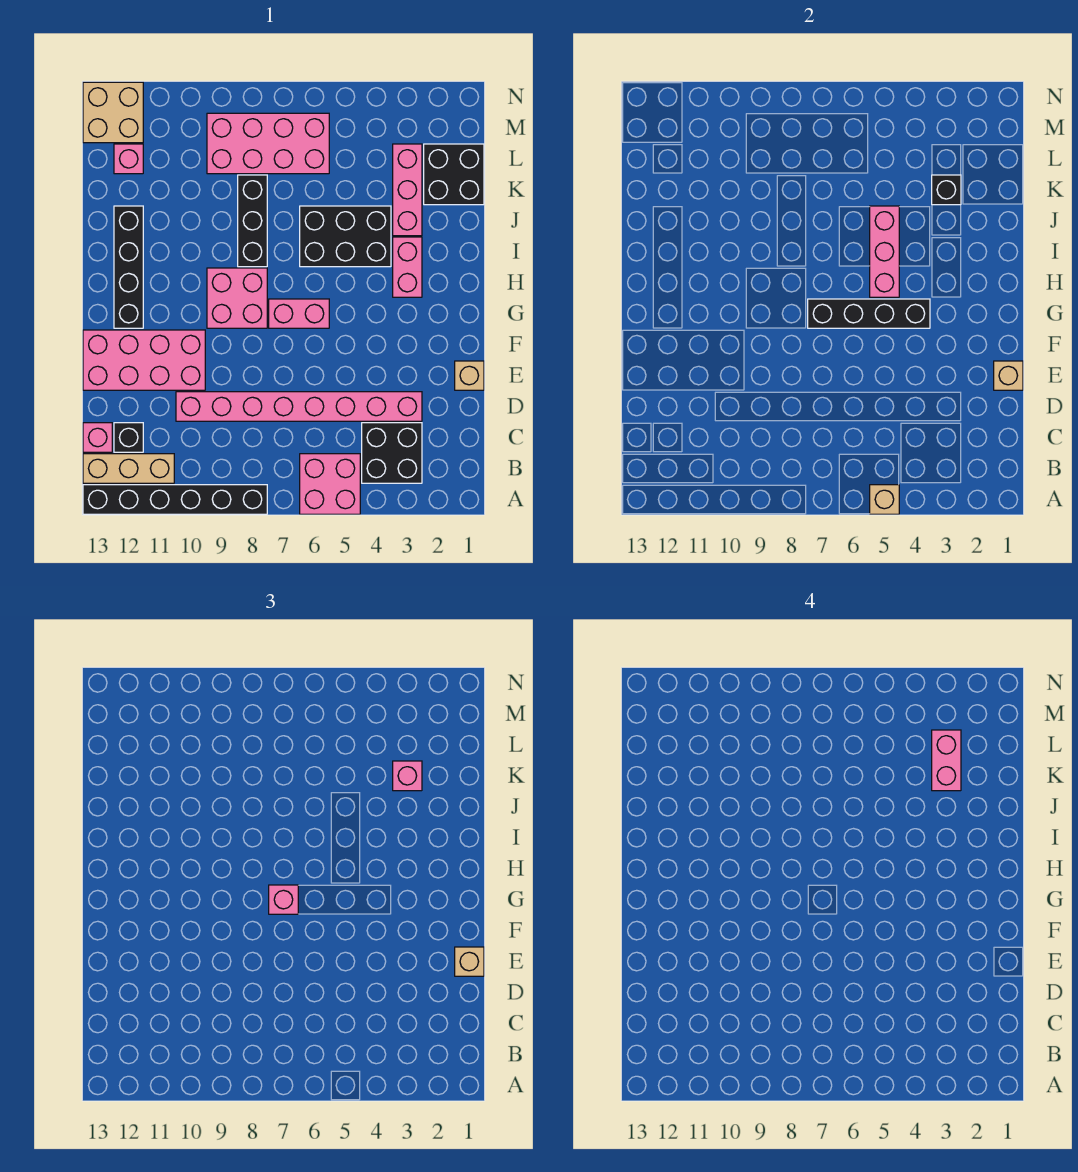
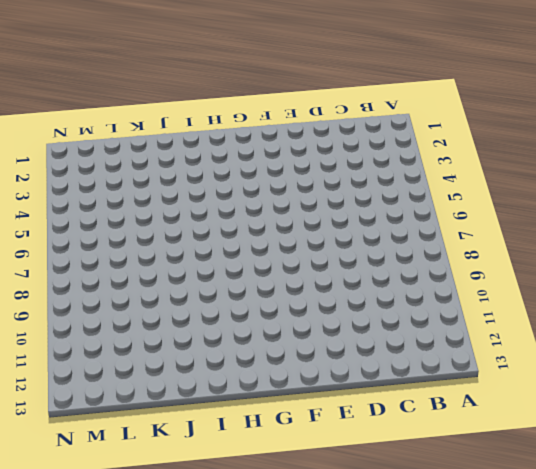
none -> pink brick A5:B6 level 1
none -> black brick A8:A13 level 1
none -> black brick B3:C4 level 1

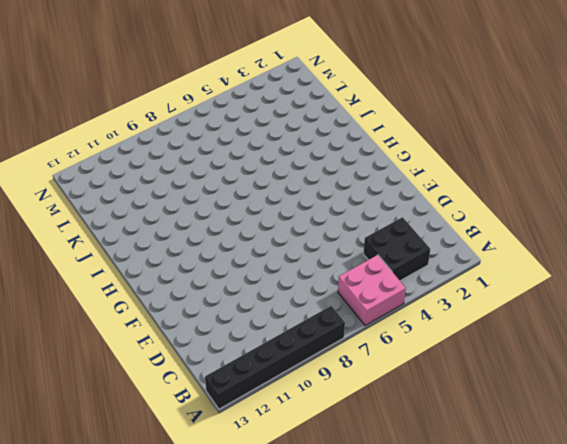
none -> tan brick B11:B13 level 1
none -> black brick C12 level 1
none -> pink brick C13 level 1

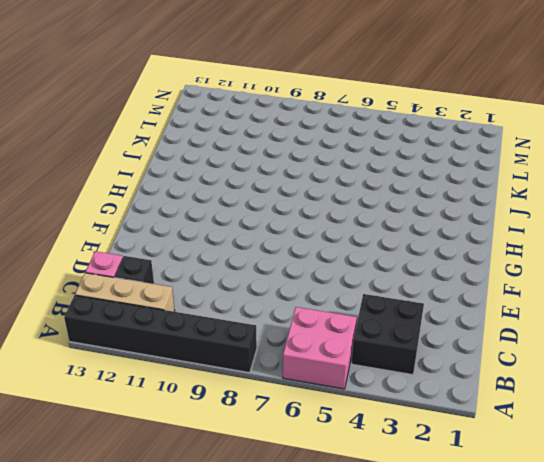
none -> pink brick D3:D10 level 1
none -> tan brick E1 level 1
none -> pink brick E10:F13 level 1

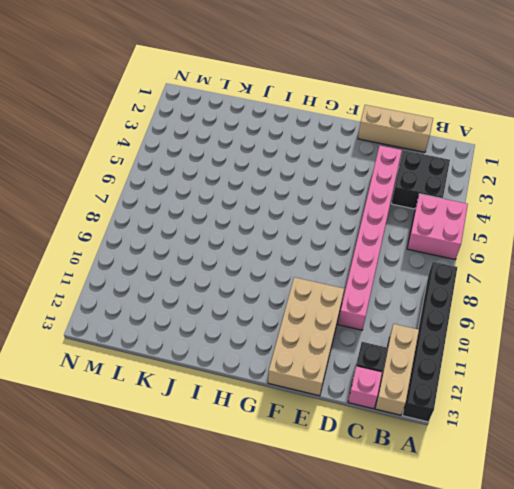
tan brick C1:E1 level 1 -> tan brick E1 level 1
tan brick E10:F13 level 1 -> pink brick E10:F13 level 1
none -> pink brick G6:G7 level 1
none -> pink brick G8:H9 level 1
none -> black brick G12:J12 level 1

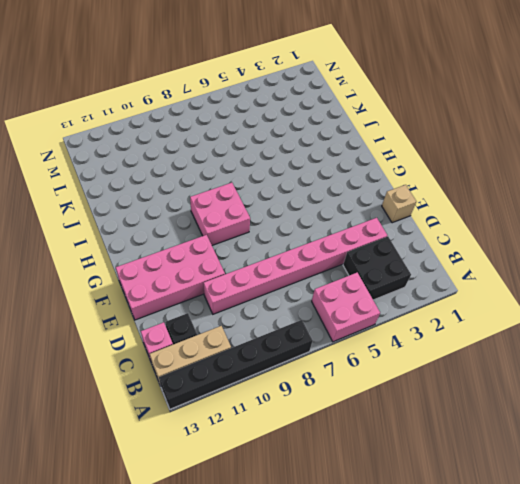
none -> pink brick G6:G7 level 1
none -> black brick G12:J12 level 1
none -> pink brick H3:I3 level 1

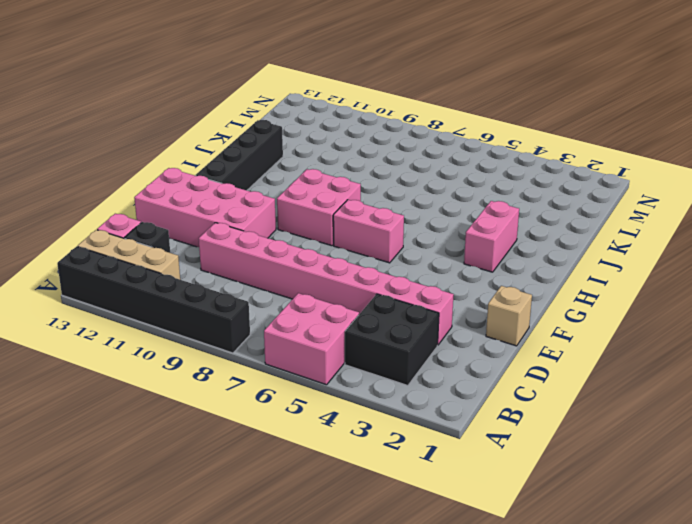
none -> black brick I4:J6 level 1
none -> black brick I8:K8 level 1
none -> pink brick J3:L3 level 1

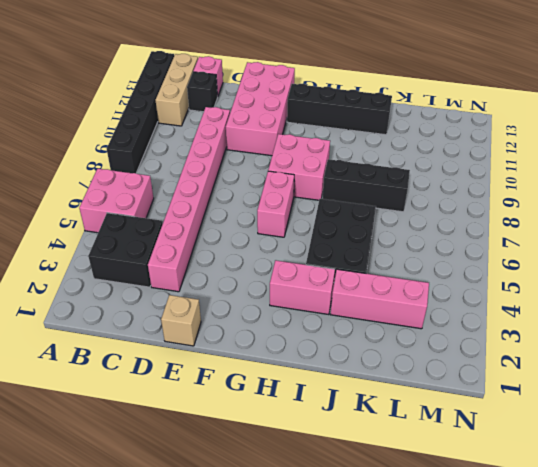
none -> black brick K1:L2 level 1
none -> pink brick L6:M9 level 1
none -> pink brick L12 level 1

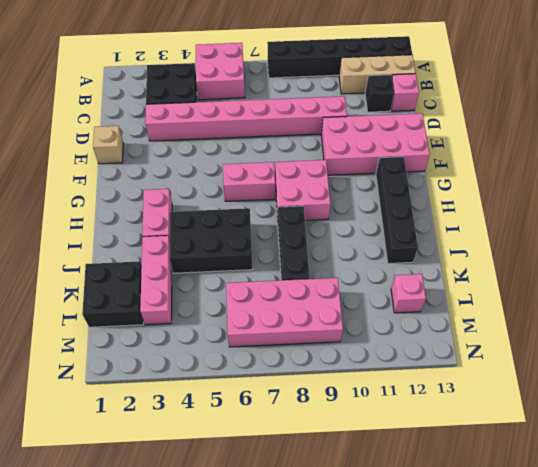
none -> tan brick M12:N13 level 1
none -> tan brick A5 level 2
none -> tan brick E1 level 2

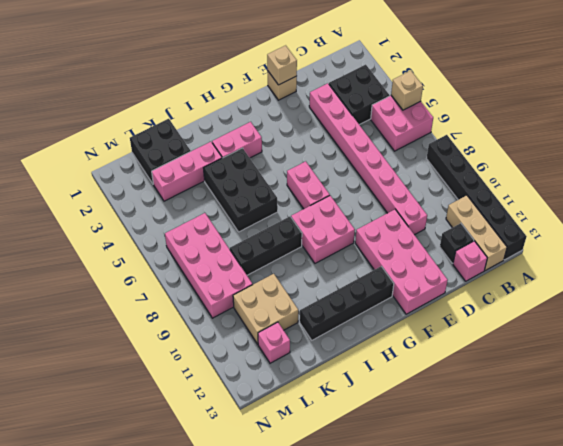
tan brick K10:L11 level 1 -> tan brick M12:N13 level 1
none -> black brick G4:G7 level 2
none -> pink brick H5:J5 level 2
none -> black brick K3 level 2

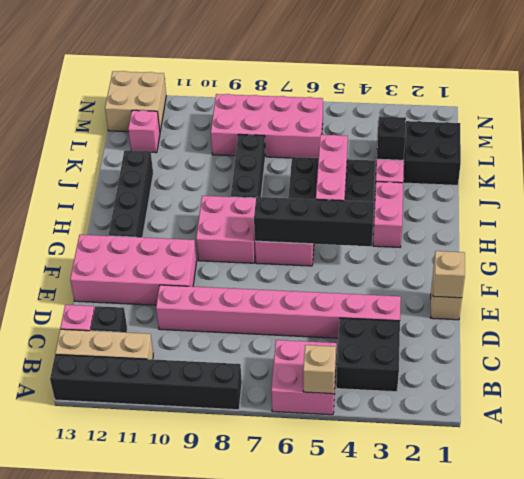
none -> tan brick E1 level 3
none -> pink brick G7 level 3
none -> pink brick K3 level 3

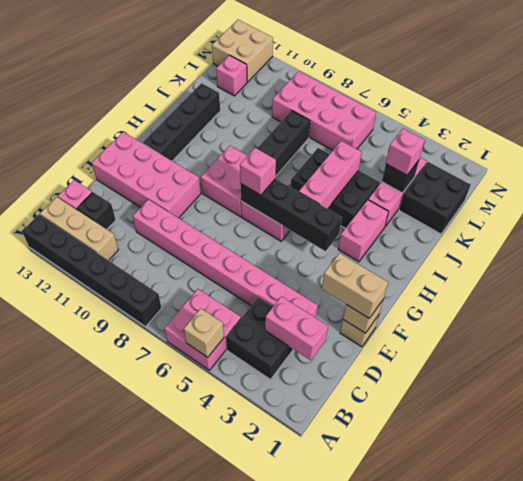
pink brick C2:C3 level 2 -> pink brick K3:L3 level 4
tan brick E1:E2 level 3 -> tan brick E1 level 3

